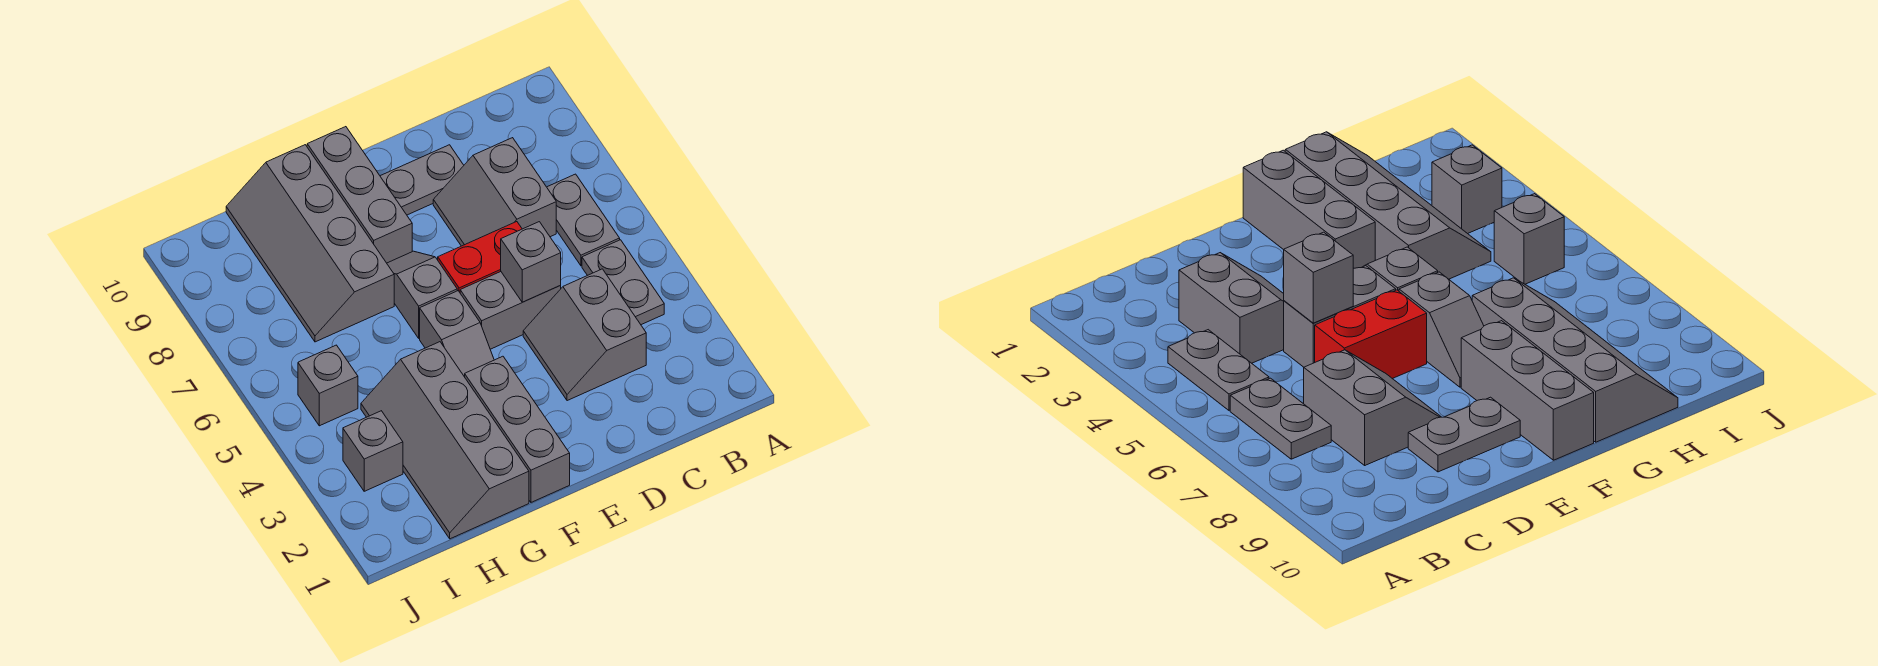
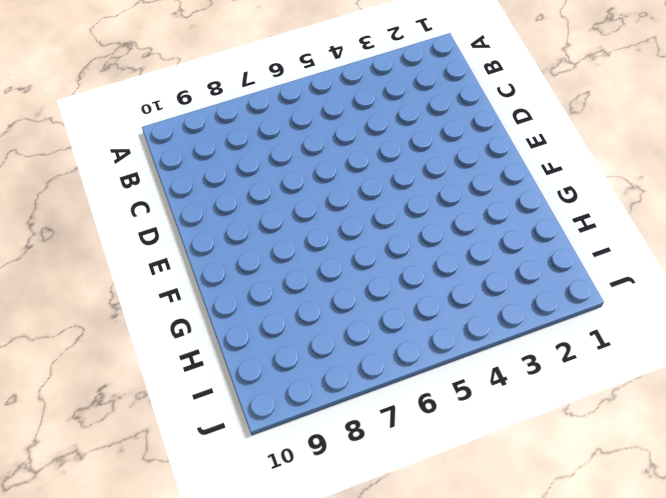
none -> grey plate B4:B5 level 1
none -> grey plate B6:B7 level 1
none -> grey slope C3:D4 level 1 top C

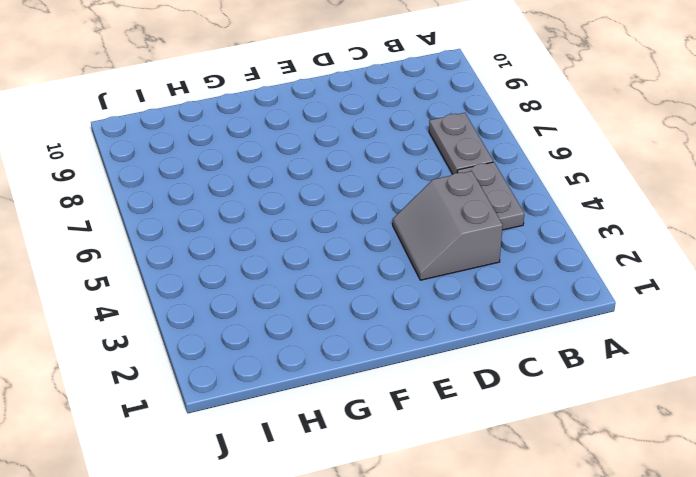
none -> grey slope C7:D8 level 1 top C
none -> grey brick D5:E5 level 1
none -> red brick D6:E6 level 1

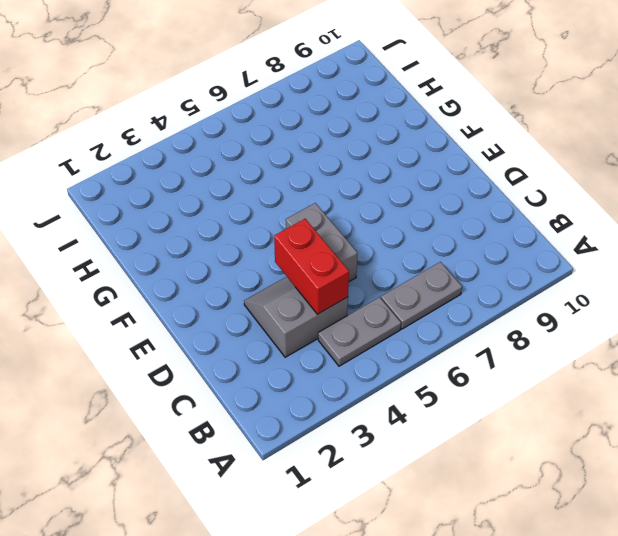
red brick C4:D4 level 2 -> red brick D6:E6 level 1
none -> grey slope C7:D8 level 1 top C
none -> grey plate D9:E9 level 1
none -> grey brick F1:F3 level 1

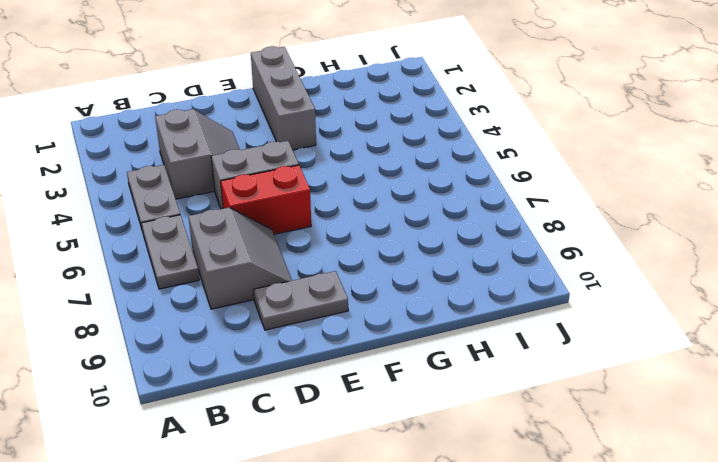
none -> grey slope F4:F5 level 1 top 5
none -> grey slope F6:F7 level 1 top 6
none -> grey brick F8:F10 level 1

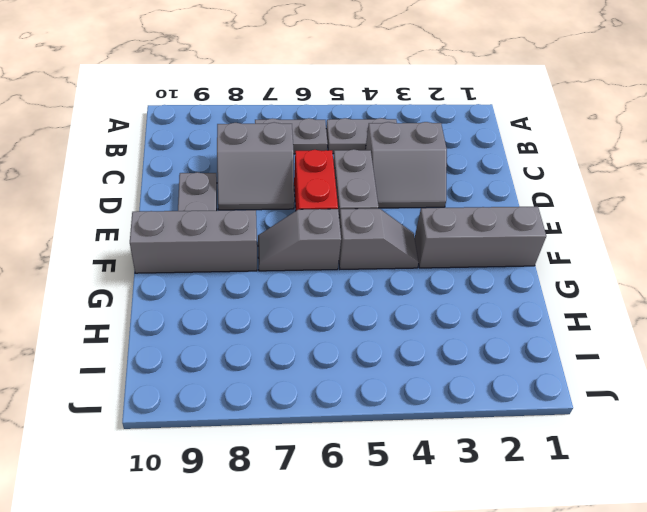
none -> grey slope G1:H4 level 1 top G
none -> grey slope G7:H10 level 1 top G
none -> grey brick I3 level 1

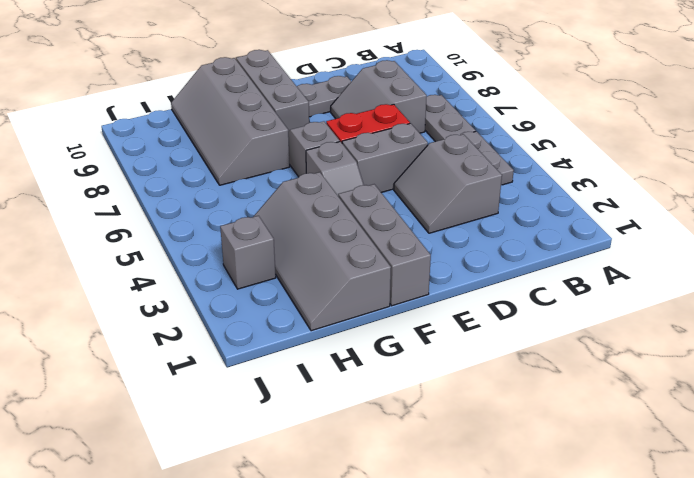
none -> grey brick I5 level 1
none -> grey brick D5 level 2

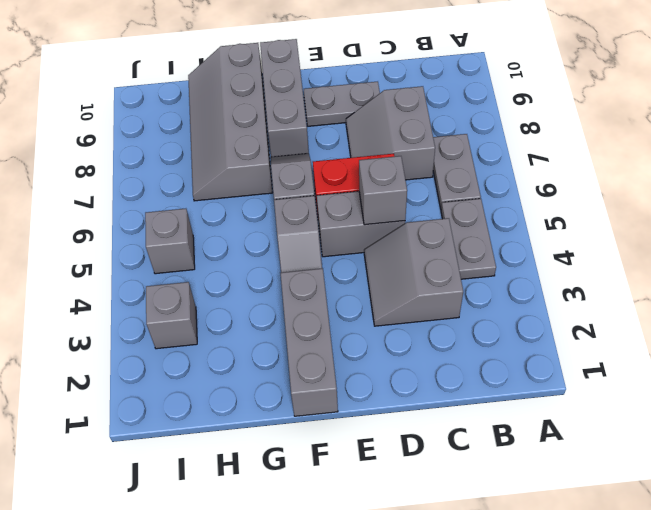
none -> grey slope G1:H4 level 1 top G

